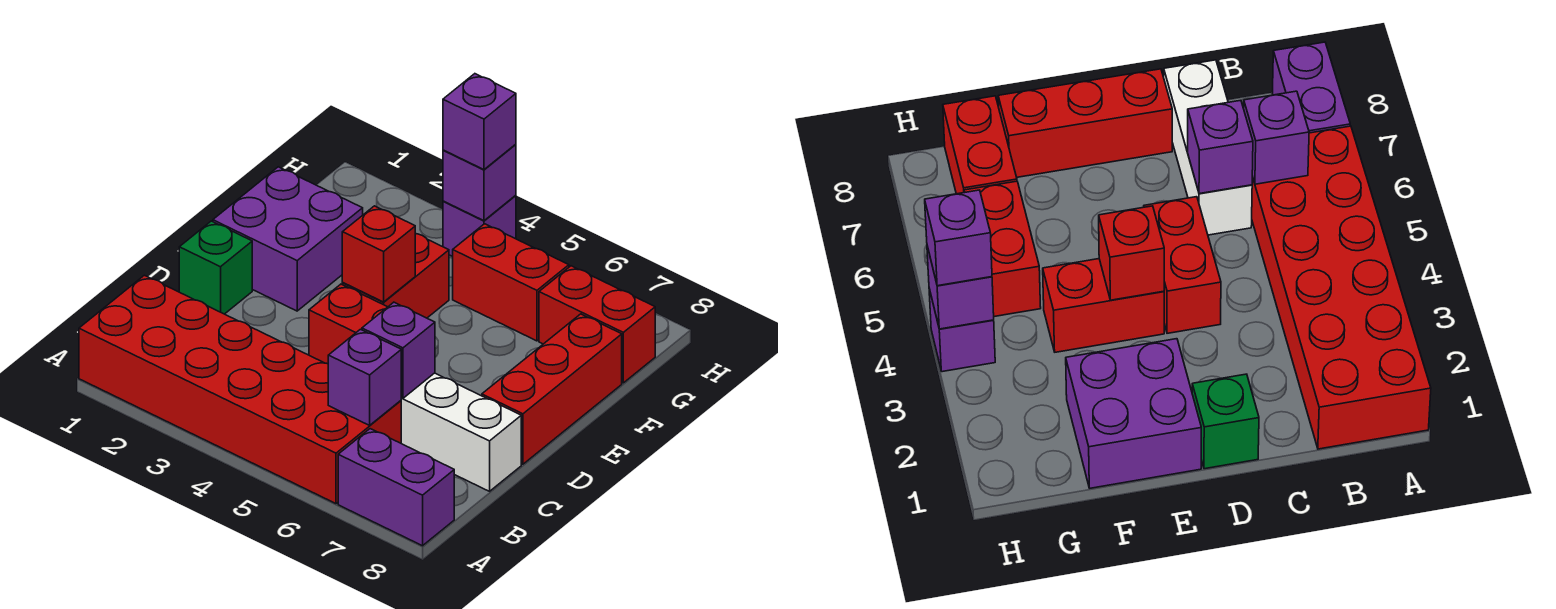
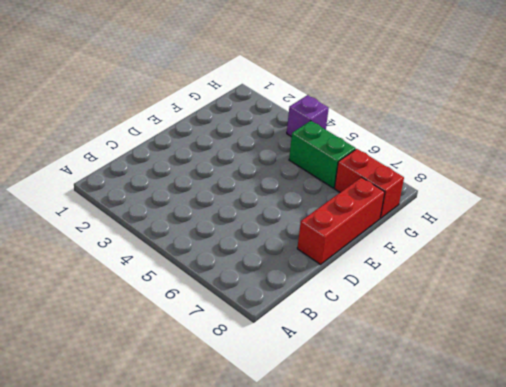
green brick G5:G6 level 1 -> red brick G5:G6 level 1
none -> red brick A1:B6 level 1
none -> purple brick A7:A8 level 1
none -> white brick C6:C8 level 1

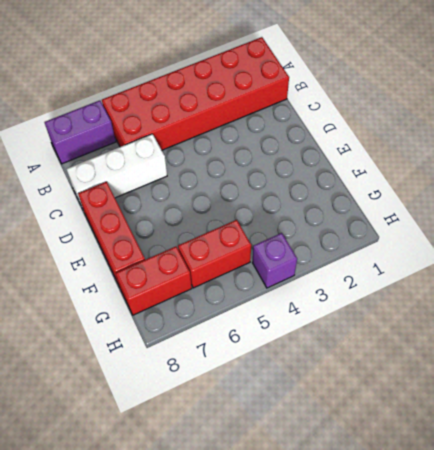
none -> green brick D1 level 1
none -> red brick D4:D5 level 1
none -> purple brick E1:F2 level 1

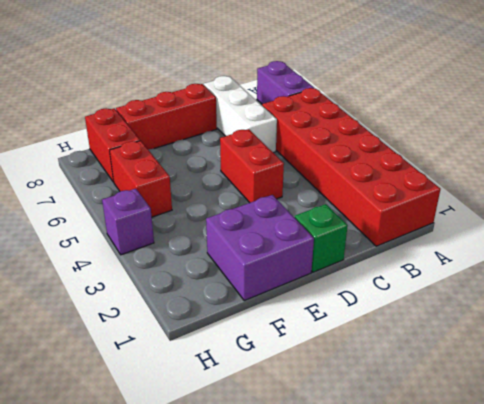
none -> red brick E4:F4 level 1
none -> purple brick B6 level 2
none -> purple brick C6 level 2

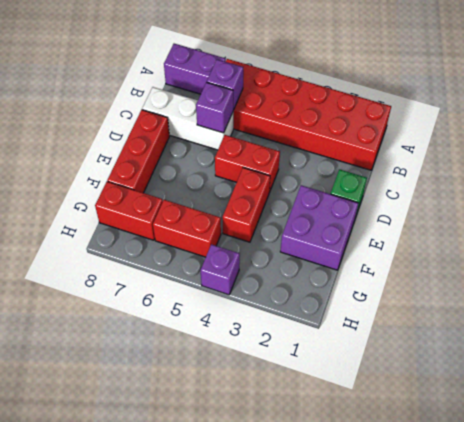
none -> red brick E4 level 2
none -> purple brick H4 level 2
none -> purple brick H4 level 3

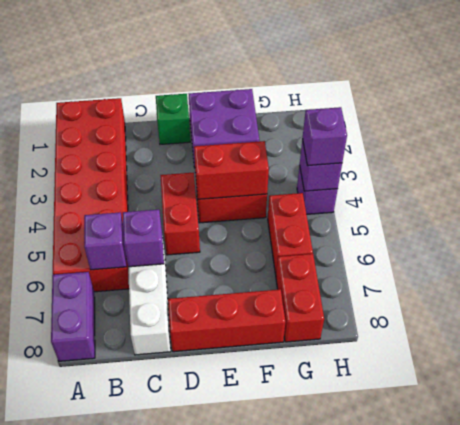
red brick E4:F4 level 2 -> red brick E4 level 2

